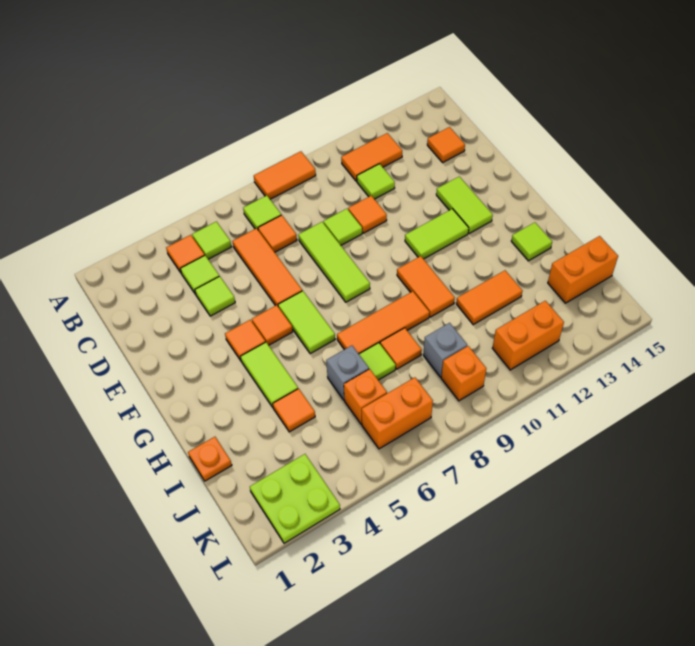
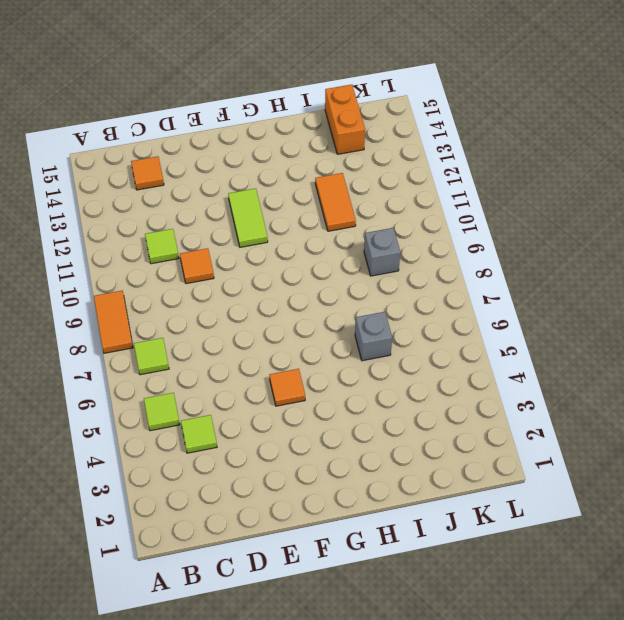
none -> orange tile B4 level 1
none -> orange tile B11:B12 level 1
none -> orange tile C6:E6 level 1
none -> orange tile C7 level 1

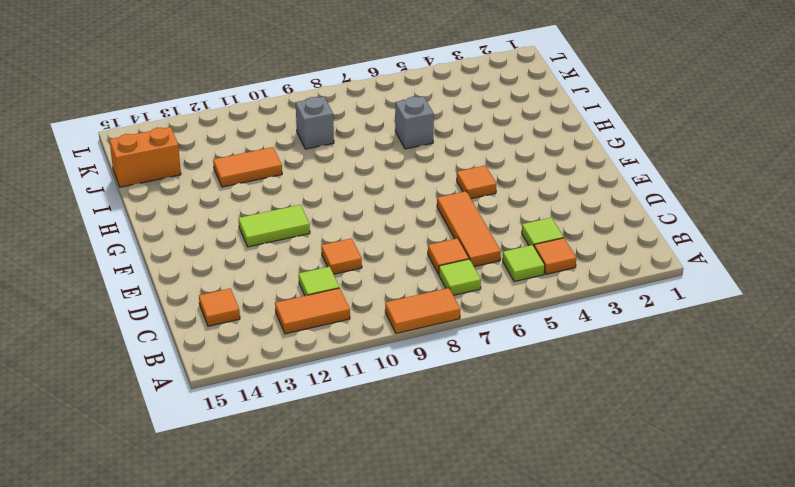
none -> lime tile D4 level 1
none -> lime tile D8:F8 level 1
none -> lime tile D9 level 1
none -> lime tile E13:F13 level 1

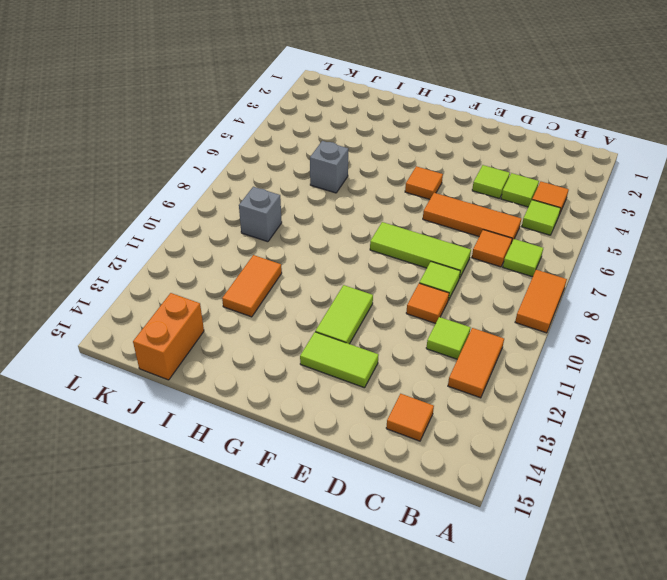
none -> orange tile F4 level 1
none -> lime tile F6:G6 level 1
none -> lime tile G4:H4 level 1
none -> orange tile G10:H10 level 1

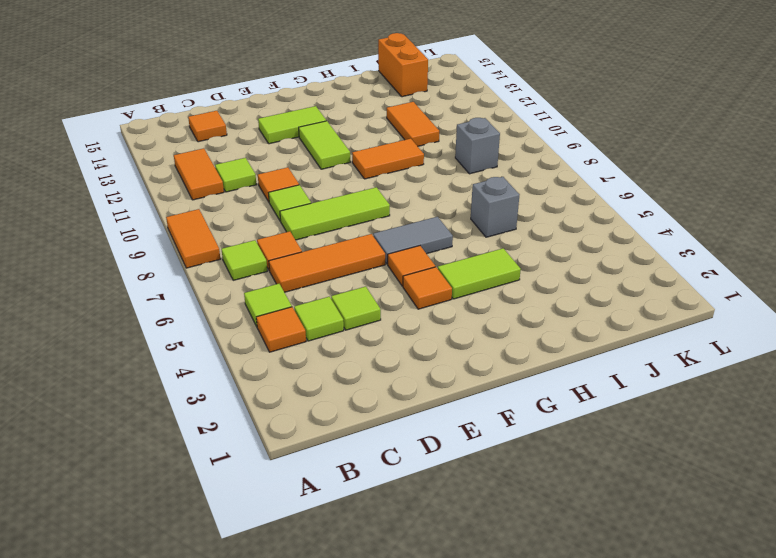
grey tile F6:G6 level 1 -> lime tile F6:G6 level 1
none -> orange tile H7:H9 level 1
none -> lime tile H14 level 1
none -> orange plate I1 level 1
none -> orange tile I4 level 1

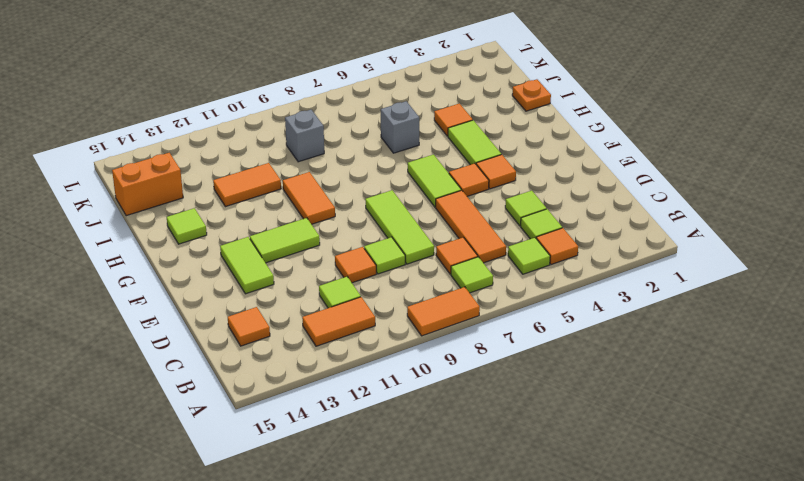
none -> orange tile H7:H9 level 1
none -> lime tile I7 level 1
none -> orange tile I8 level 1
none -> orange brick J6 level 1

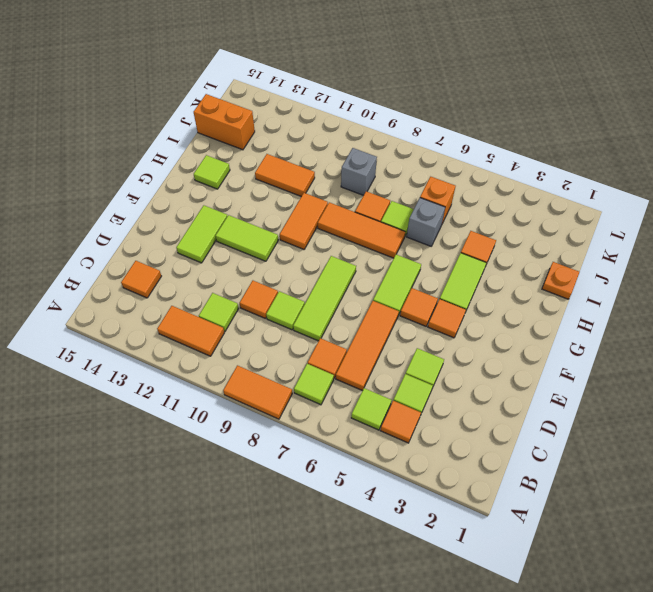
none -> lime plate K2:L3 level 1
none -> orange brick K6:K7 level 1
none -> orange brick K9 level 1
none -> orange brick K11:K12 level 1

